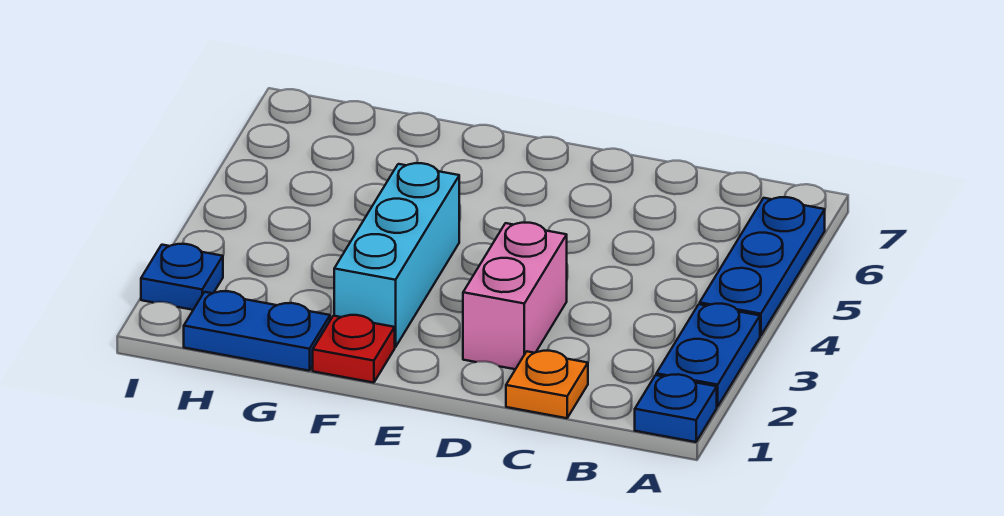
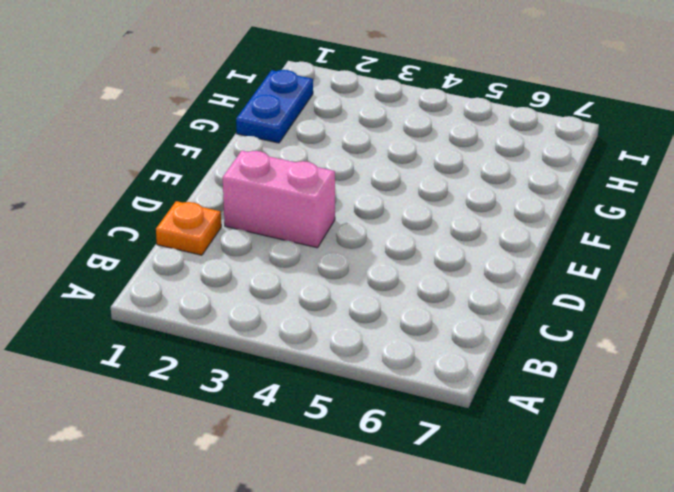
none -> blue plate A1 level 1
none -> blue plate A2:A3 level 1

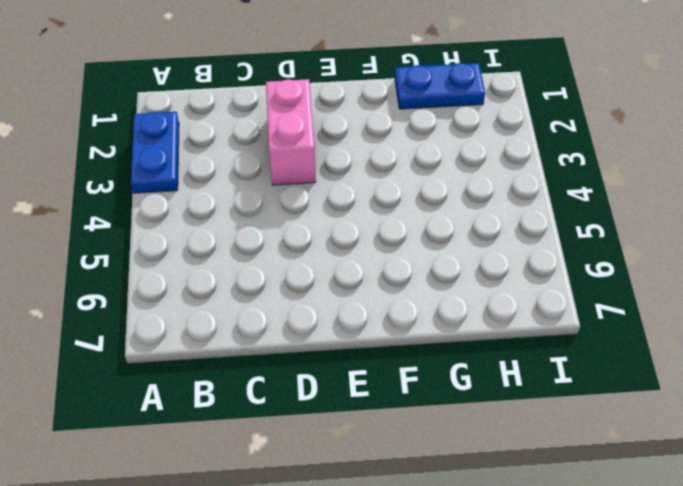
none -> blue plate A1 level 1
none -> blue plate A4:A6 level 1

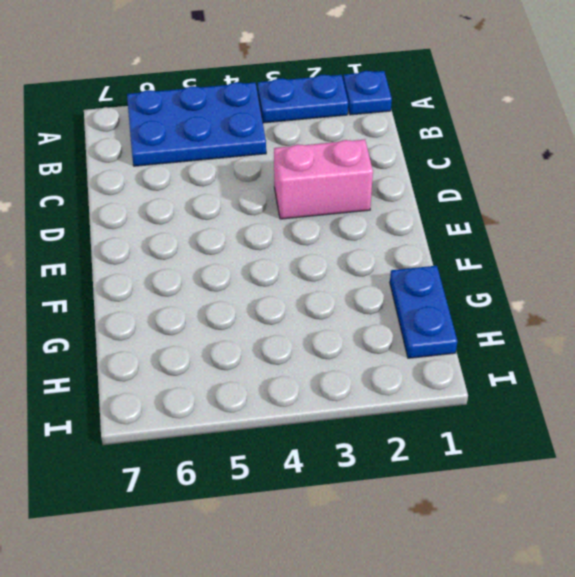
blue plate A4:B6 level 1 -> blue plate A4:A6 level 1
none -> orange plate C1 level 1
none -> red plate F1 level 1

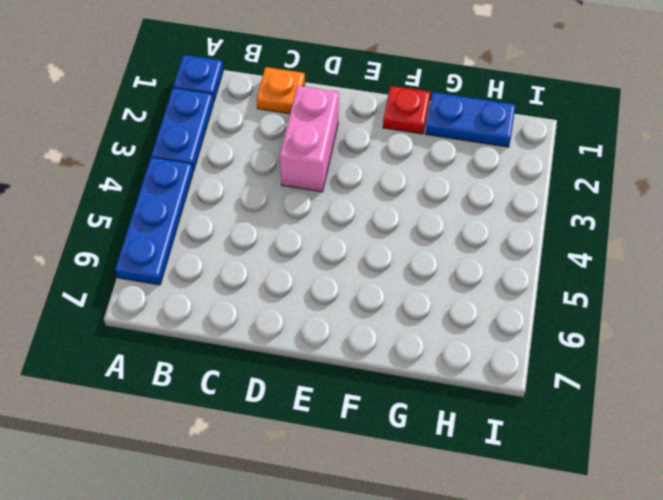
none -> cyan brick F2:F4 level 1
none -> blue plate I2 level 1

